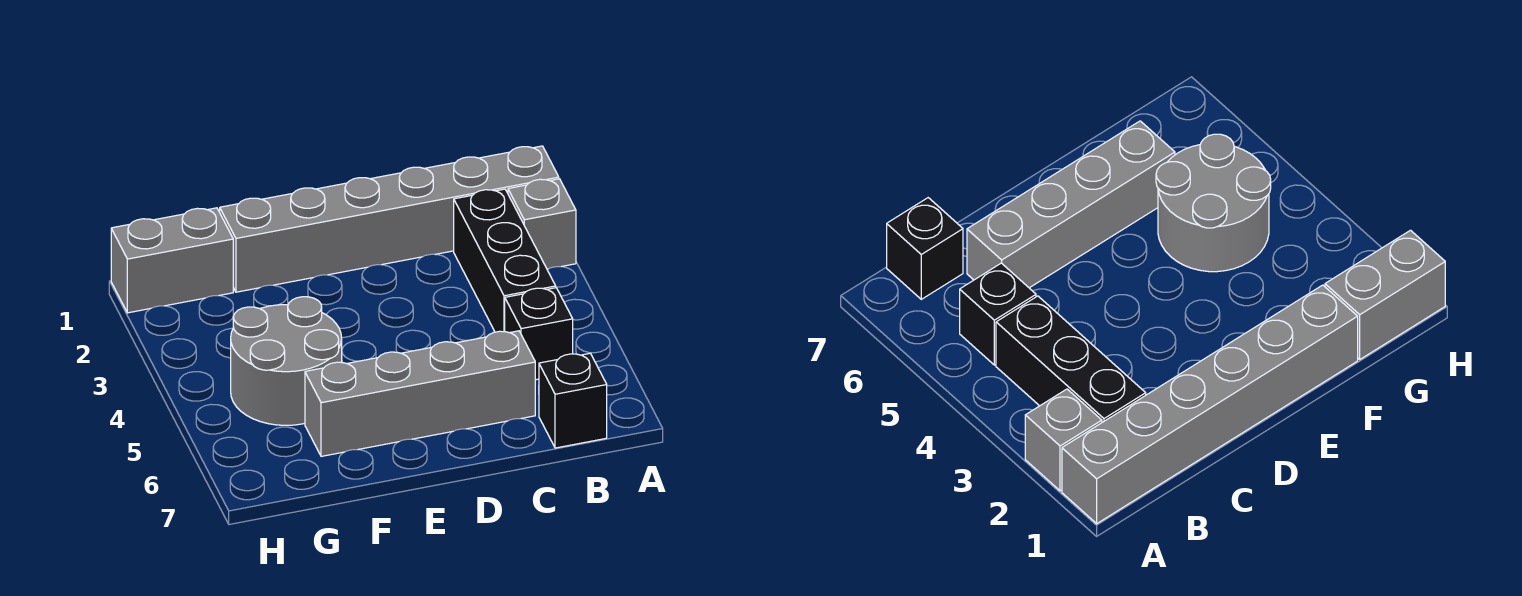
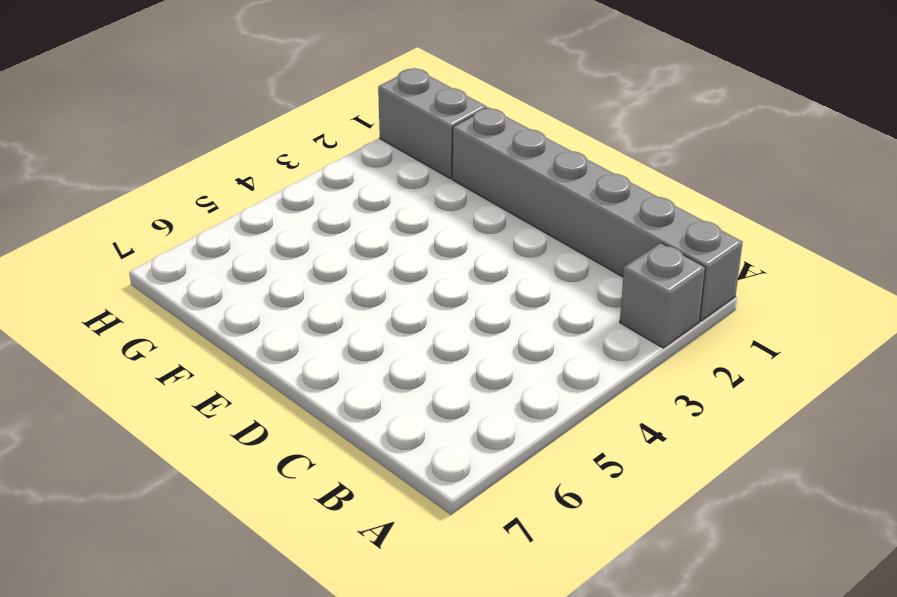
none -> black brick B2:B4 level 1
none -> black brick B5 level 1

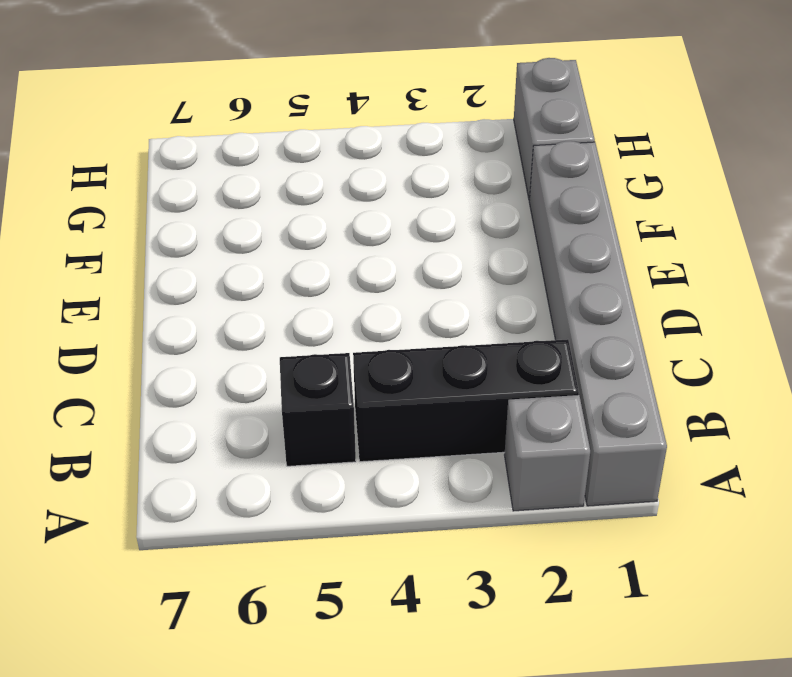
none -> black brick B7 level 1
none -> grey brick C6:F6 level 1

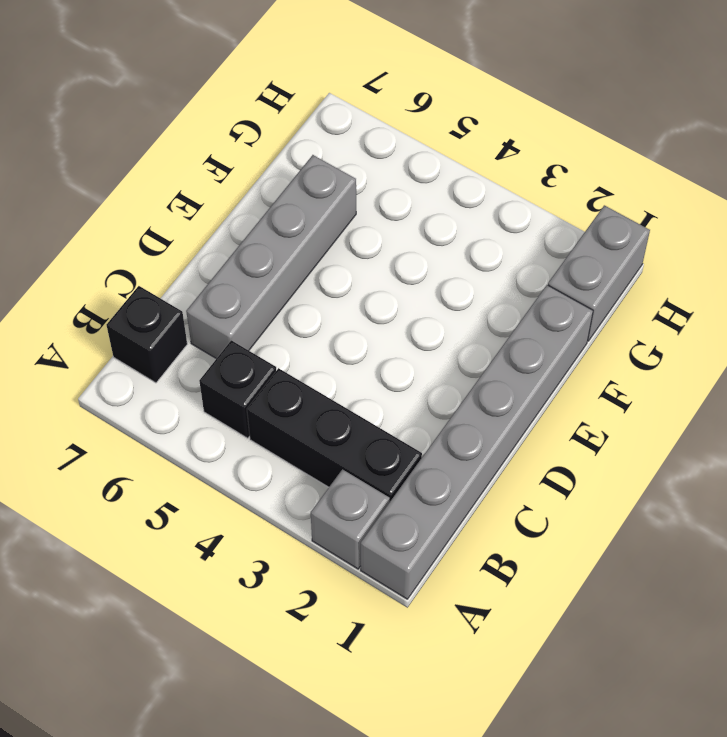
none -> grey round brick F4:G5 level 1

